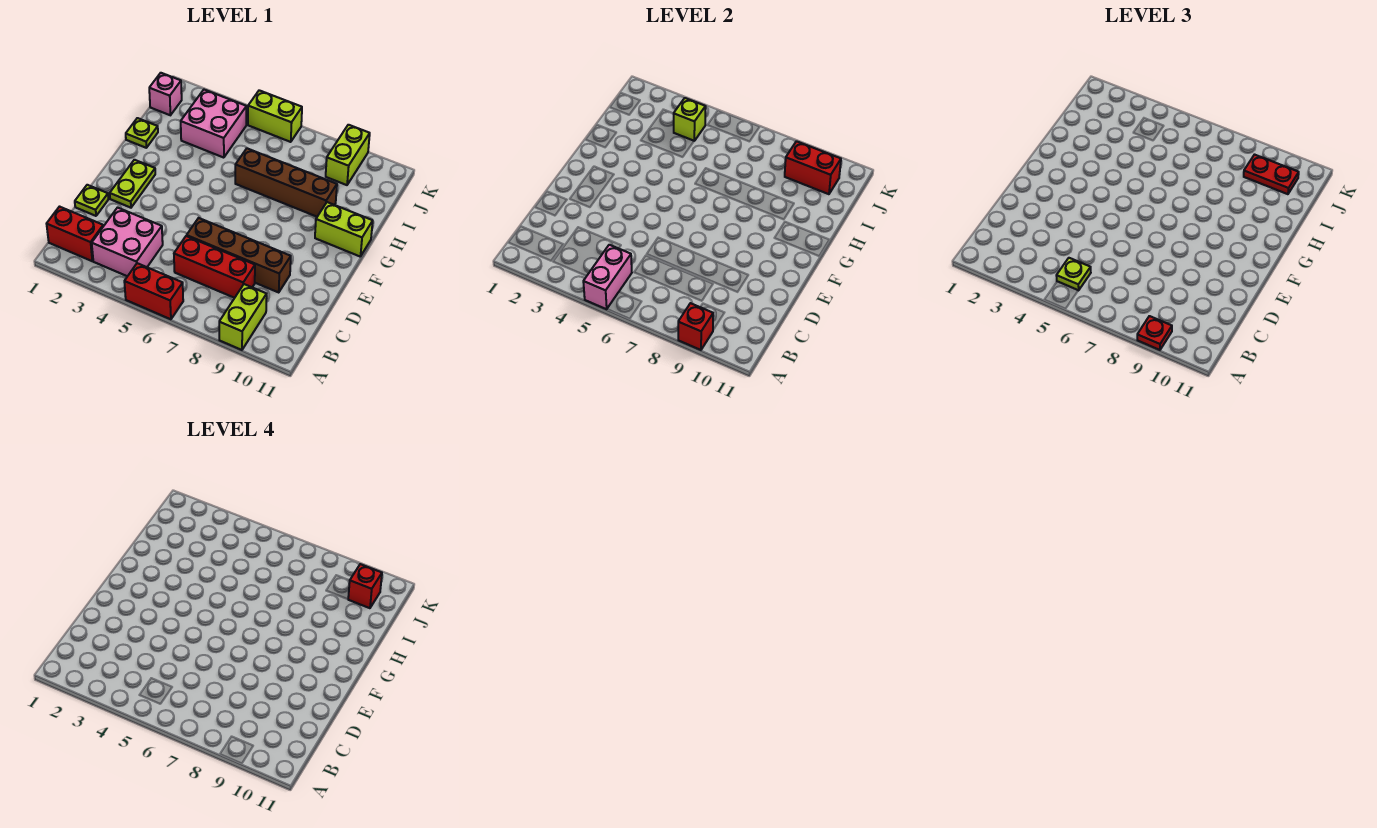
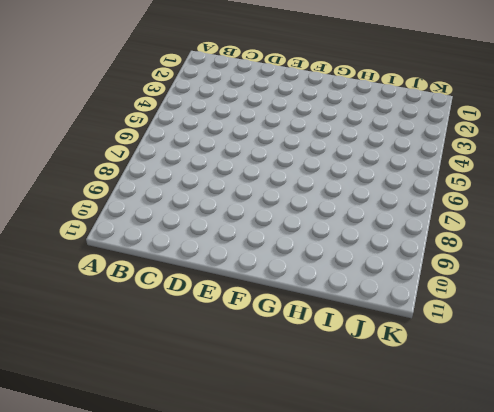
none -> red brick A5:A6 level 1
none -> lime brick A9:B9 level 1
none -> red brick B1:B2 level 1

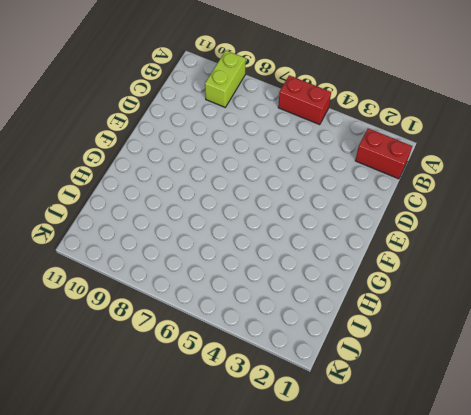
none -> pink brick B3:C4 level 1
none -> red brick C6:C8 level 1
none -> lime plate D1 level 1

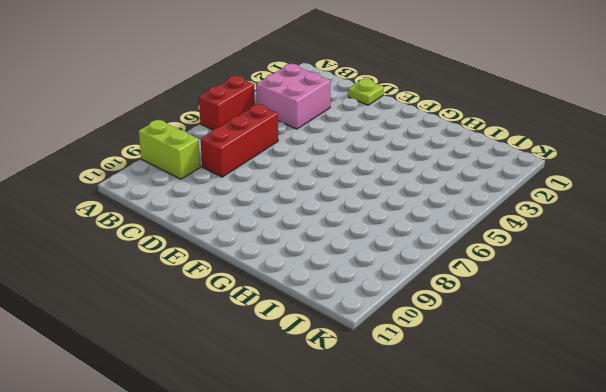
none -> red brick B1:B2 level 1
none -> brown brick D6:D9 level 1
none -> lime plate E2:F2 level 1

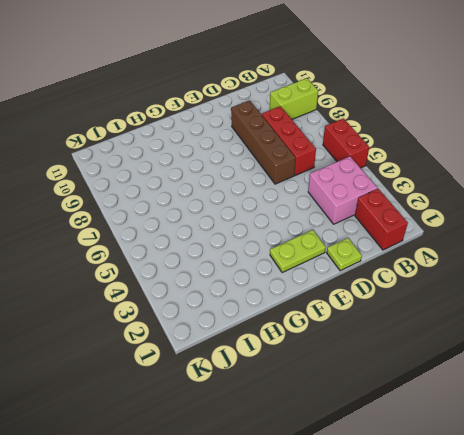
none -> lime brick G10:G11 level 1
none -> lime plate H1 level 1
none -> brown brick H6:H9 level 1

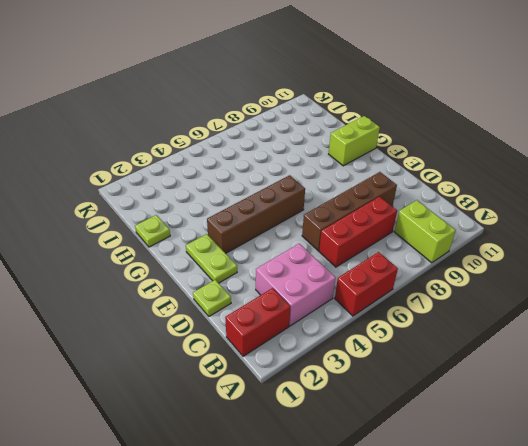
brown brick F3:F6 level 1 -> brown brick H6:H9 level 1
none -> pink brick I3:J4 level 1
none -> pink brick J1 level 1
none -> lime brick J9:K9 level 1

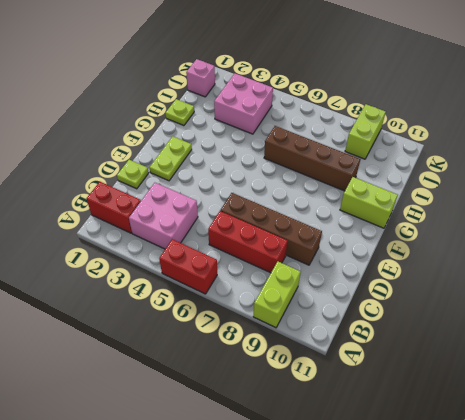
none -> lime brick K5:K6 level 1
none -> pink brick A5:B5 level 2
none -> red brick A9 level 2

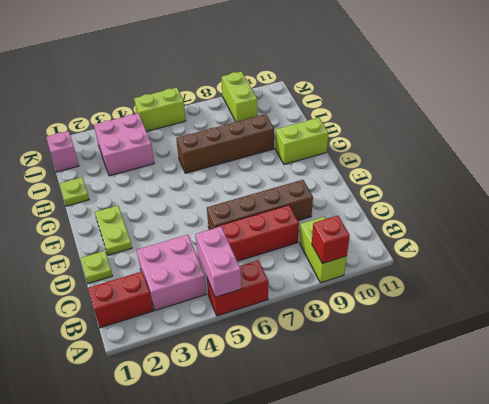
none -> lime brick J4 level 2
none -> red brick J9:J10 level 2
none -> red plate A9 level 3

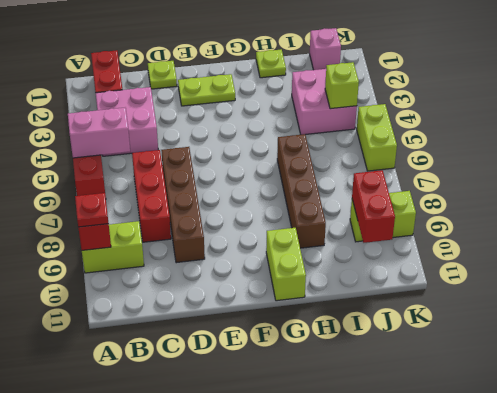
none -> lime plate B5 level 3
none -> red plate J9:J10 level 3
none -> red brick J10 level 4

